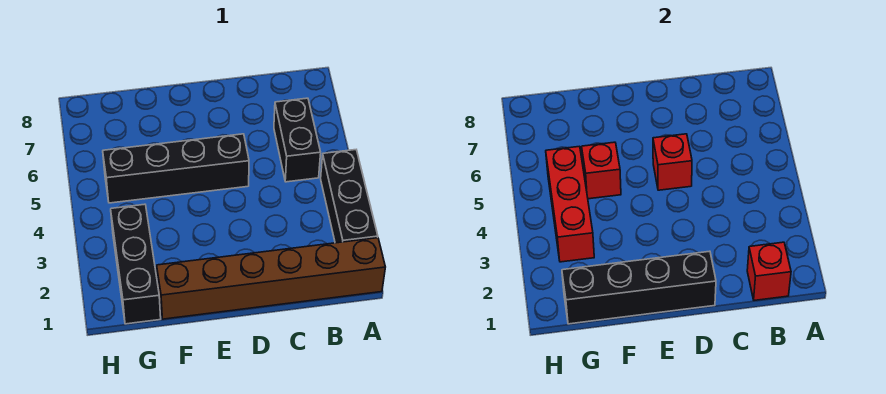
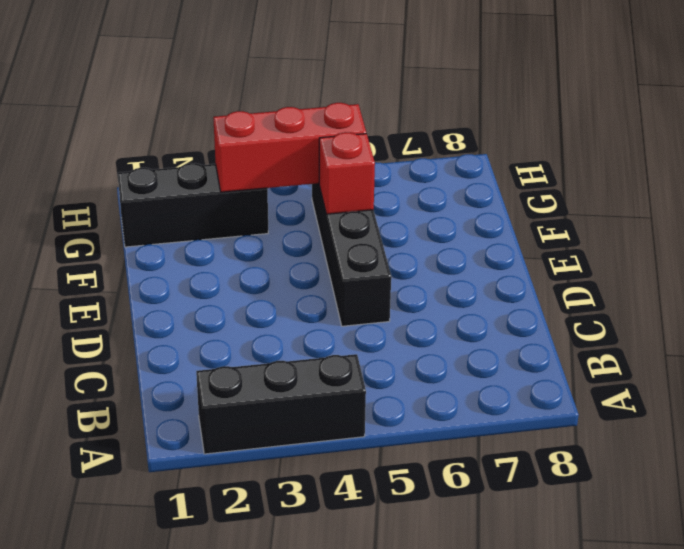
none -> brown brick A1:F1 level 1
none -> black brick B5:B6 level 1

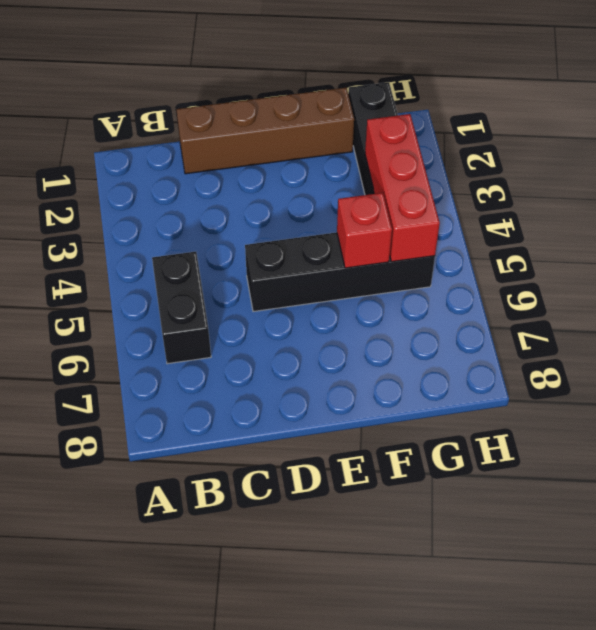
brown brick C1:F1 level 1 -> brown brick A1:F1 level 1
none -> black brick A2:A4 level 1
none -> red brick B1 level 2

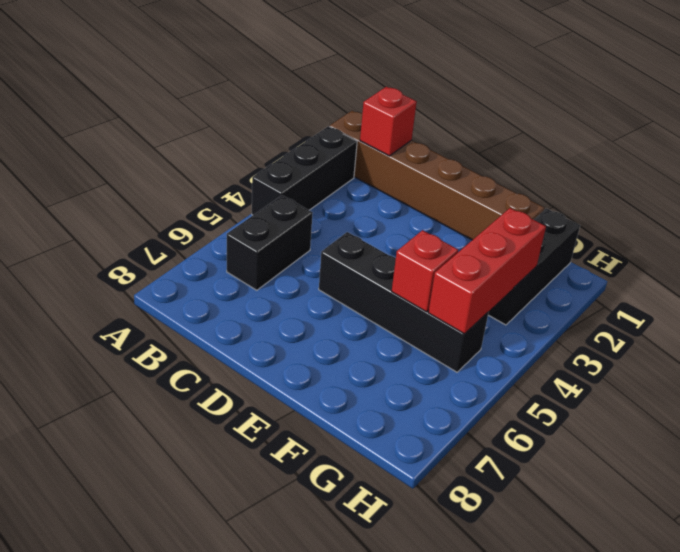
none -> black brick D1:G1 level 2
none -> red brick D5 level 2

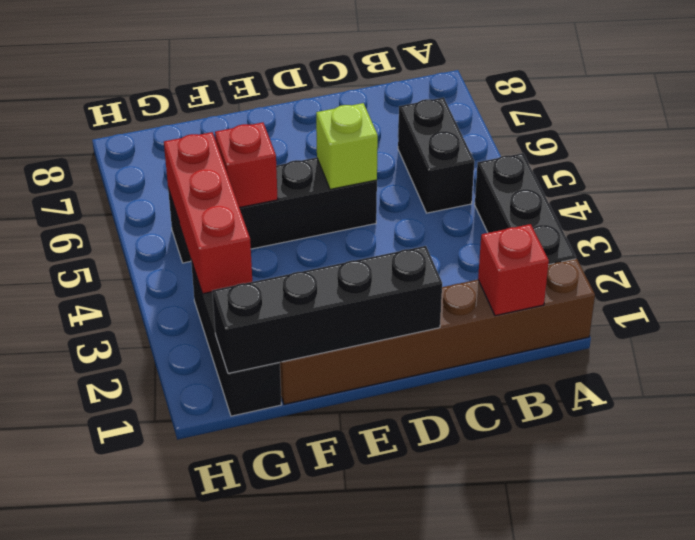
lime brick D5 level 2 -> red brick D5 level 2

